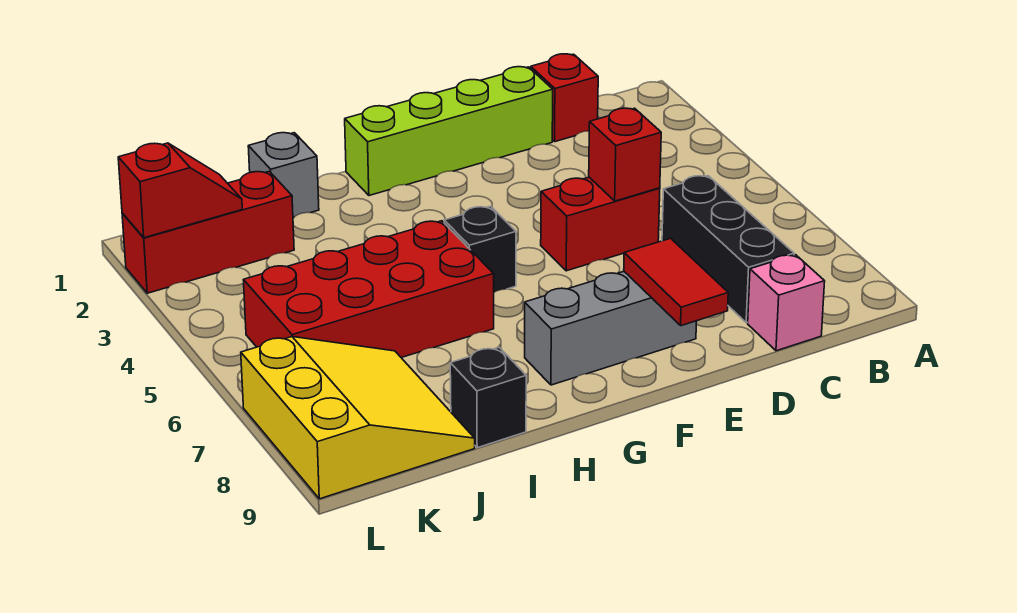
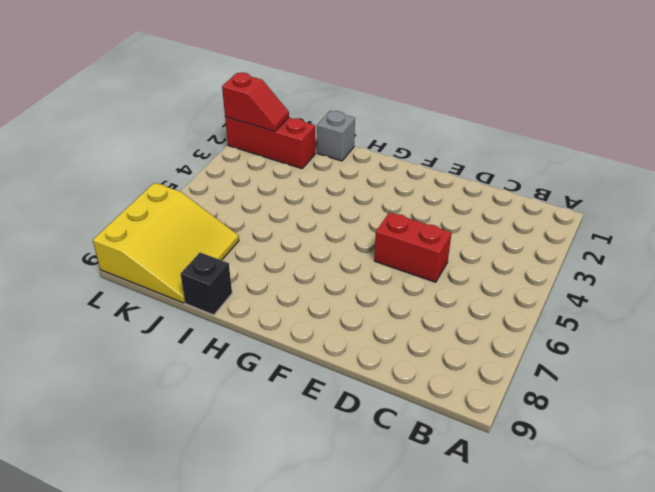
none -> red brick C1 level 1
none -> black brick C6:C8 level 1
none -> pink brick C9 level 1

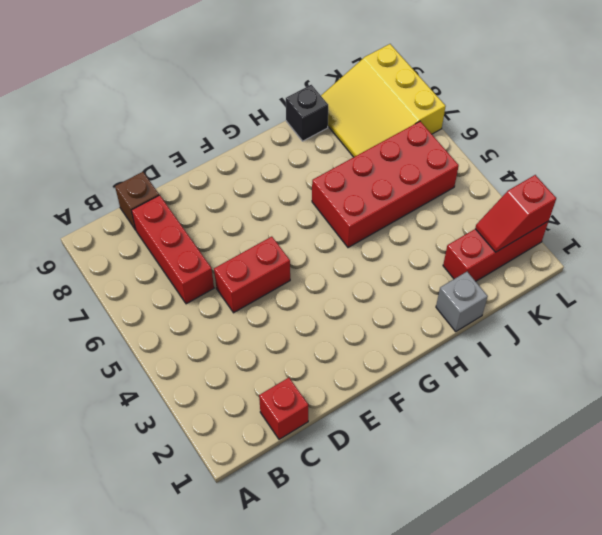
red brick C6:C8 level 1 -> black brick C6:C8 level 1
brown brick C9 level 1 -> pink brick C9 level 1
none -> lime brick D1:G1 level 1
none -> grey brick E8:G8 level 1
none -> black brick G5 level 1

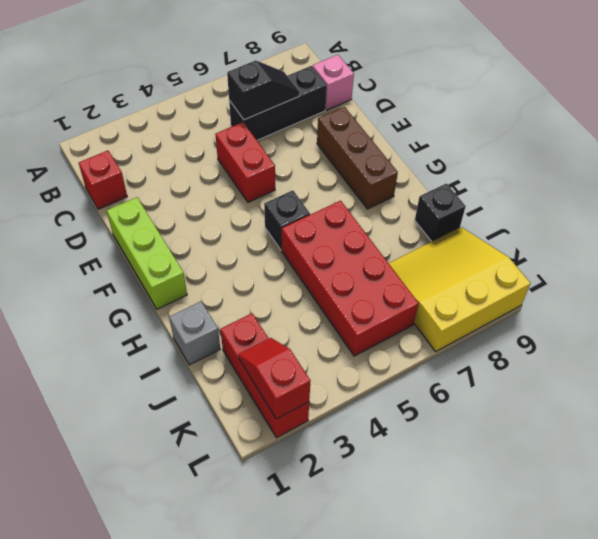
black slope C6:C7 level 2 top 6 -> none
lime brick E1:G1 level 1 -> lime brick D1:G1 level 1
brown brick E8:G8 level 1 -> grey brick E8:G8 level 1
none -> red brick D5 level 2
none -> red tile E8:E9 level 2

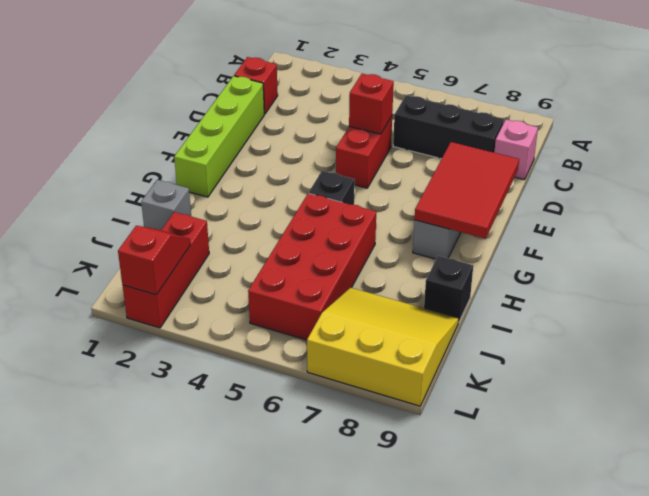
red tile E8:G9 level 2 -> red tile E8:E9 level 2

